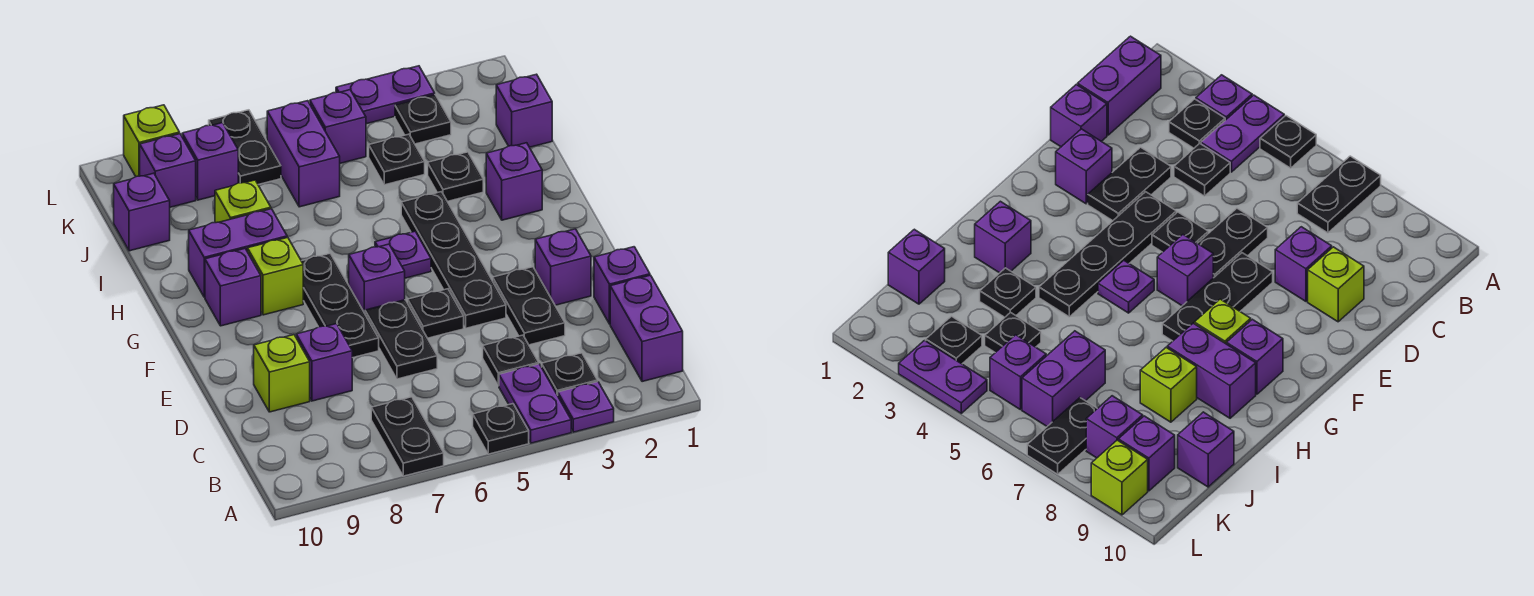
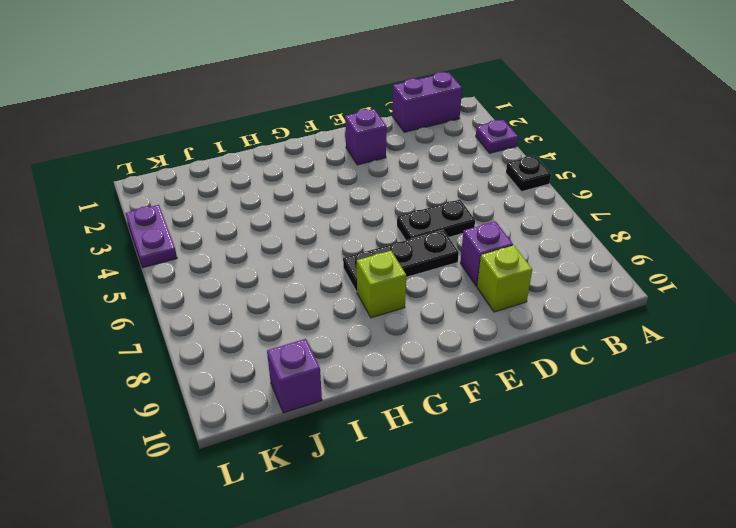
none -> purple plate A4:B4 level 1
none -> black plate A7:B7 level 1
none -> black plate B3 level 1
none -> black plate C4 level 1

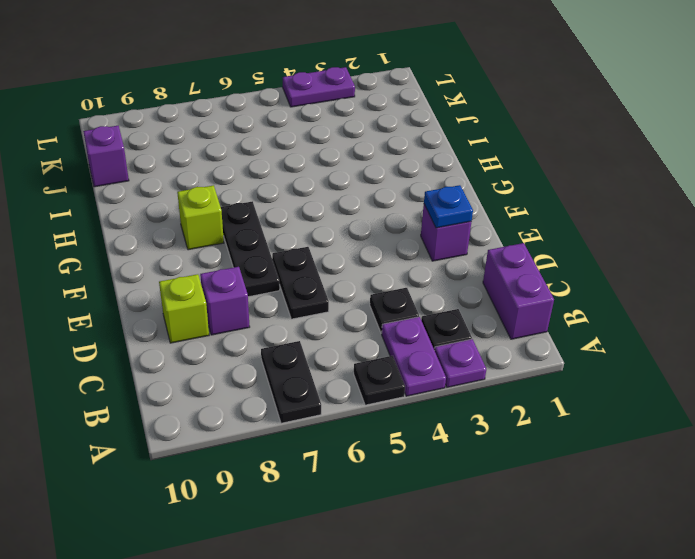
blue plate E2 level 2 -> none
none -> purple brick D1 level 1
none -> black plate D3:E3 level 1
none -> black plate E4:H4 level 1
none -> black plate E5 level 1

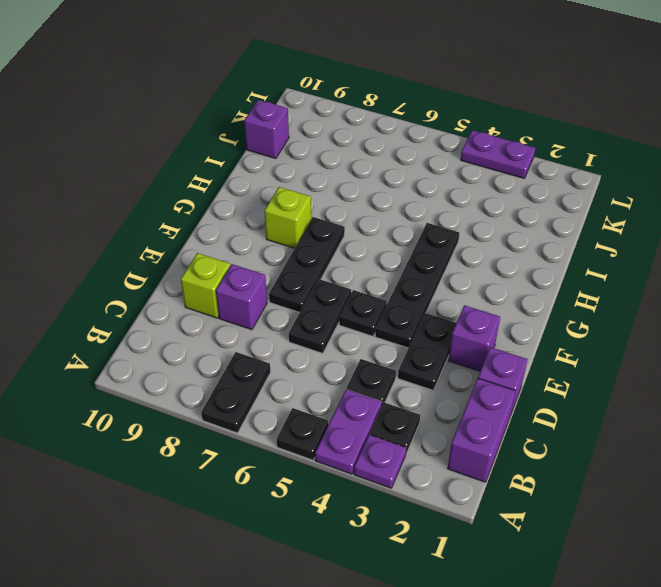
none -> purple brick F6 level 1
none -> purple plate G5 level 1
none -> purple brick G9 level 1
none -> purple brick H2 level 1

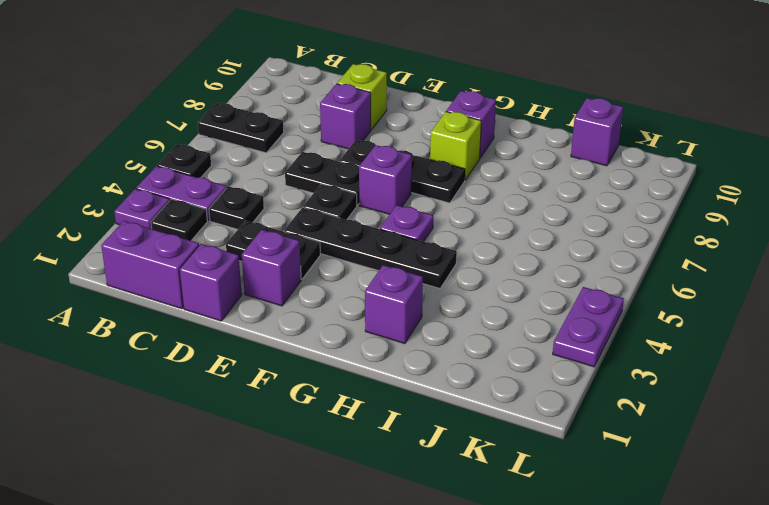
none -> purple brick H8:H9 level 1
none -> black plate I3 level 1
none -> lime brick I8 level 1
none -> purple brick J1 level 1

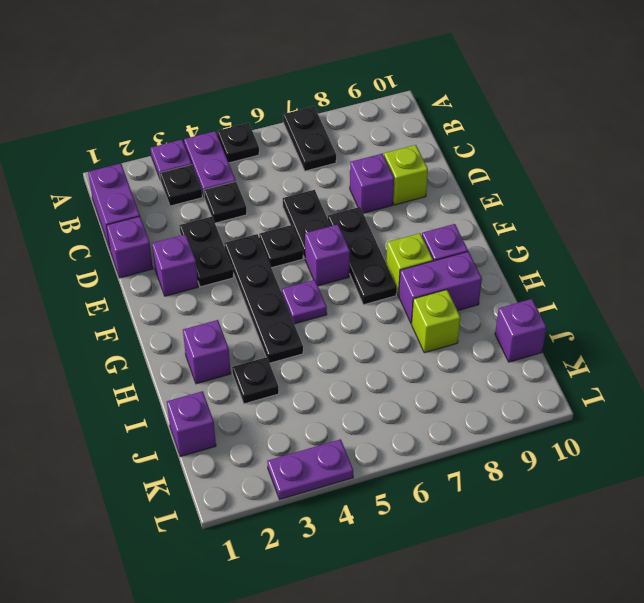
none -> black plate J4 level 1
none -> purple brick J6:K6 level 1
none -> black plate K3 level 1
none -> purple brick K5 level 1

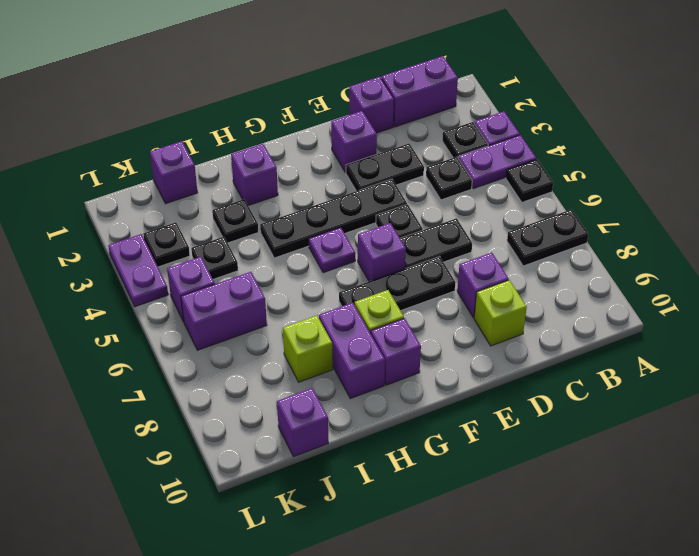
none -> black plate K7:L7 level 1
none -> purple brick K8 level 1
none -> purple brick K9 level 1
none -> lime brick L9 level 1

